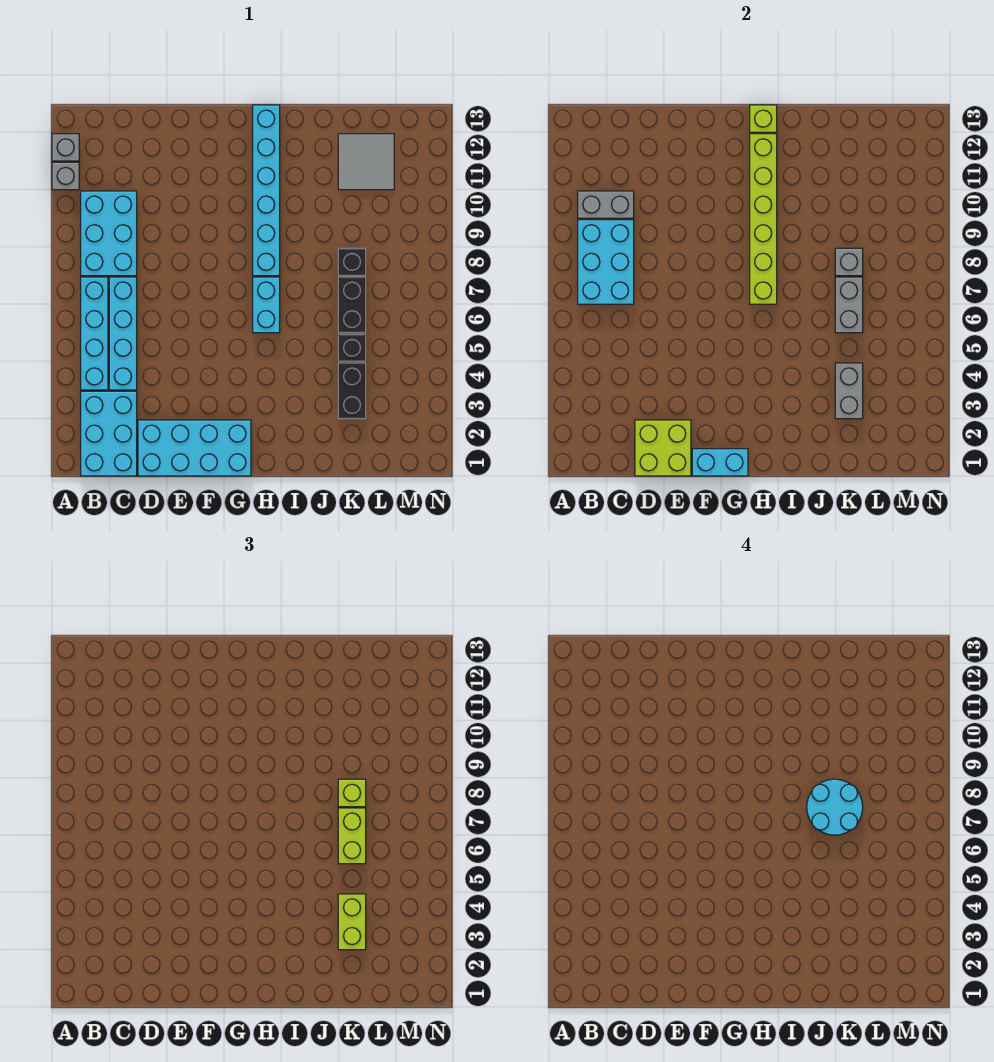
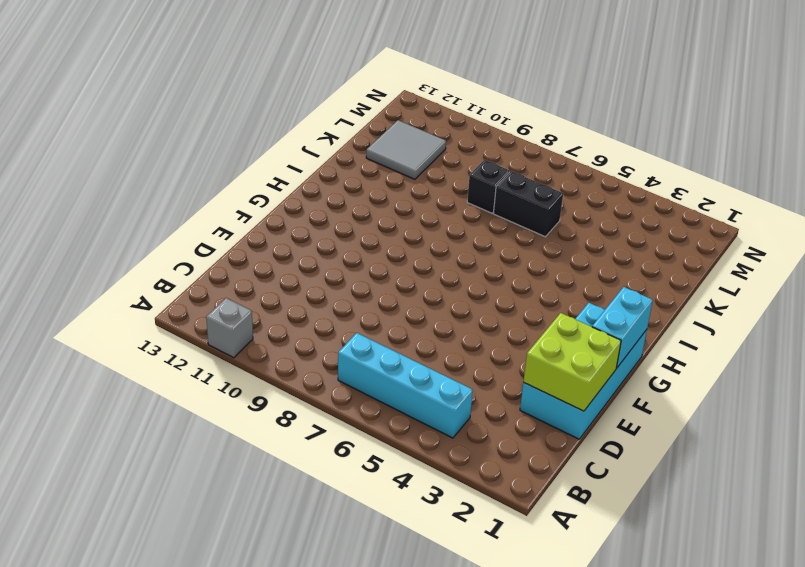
none -> grey brick A12 level 1
none -> cyan brick B1:C3 level 1
none -> cyan brick B8:C10 level 1

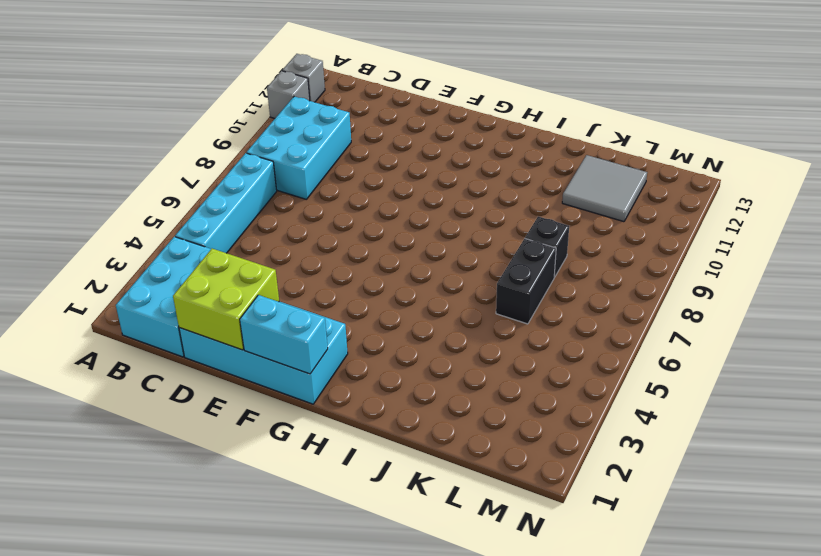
none -> cyan brick C4:C7 level 1
none -> cyan brick H6:H7 level 1
none -> cyan brick H8:H13 level 1

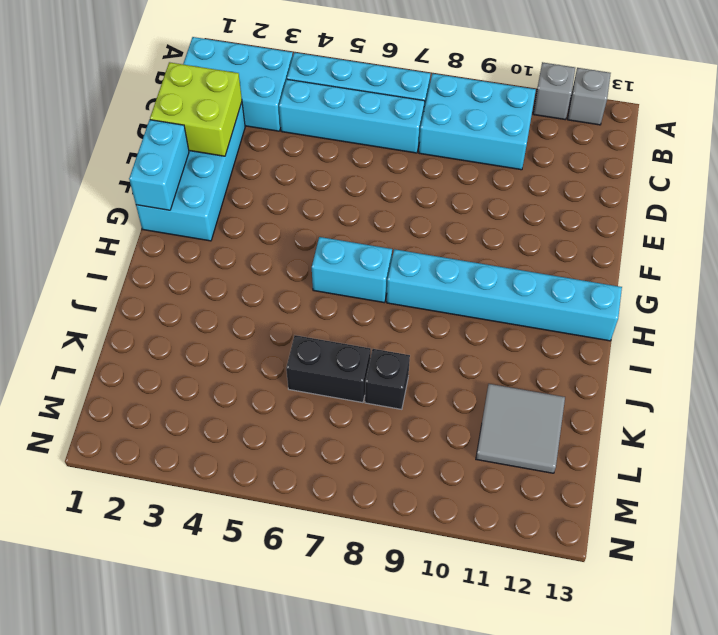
none -> black brick K3:K4 level 1
none -> black brick K5 level 1
none -> cyan brick B7:C9 level 2

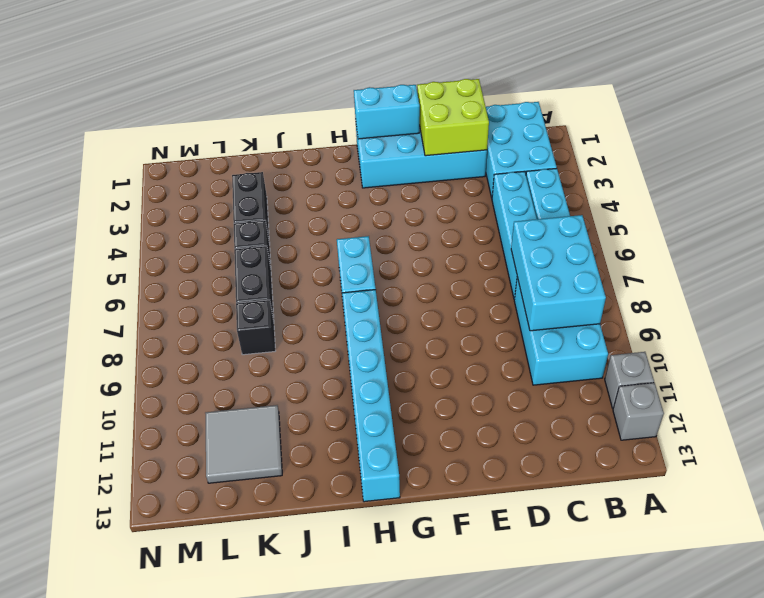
none -> grey brick B10:C10 level 2
none -> lime brick H7:H12 level 2
none -> lime brick H13 level 2

